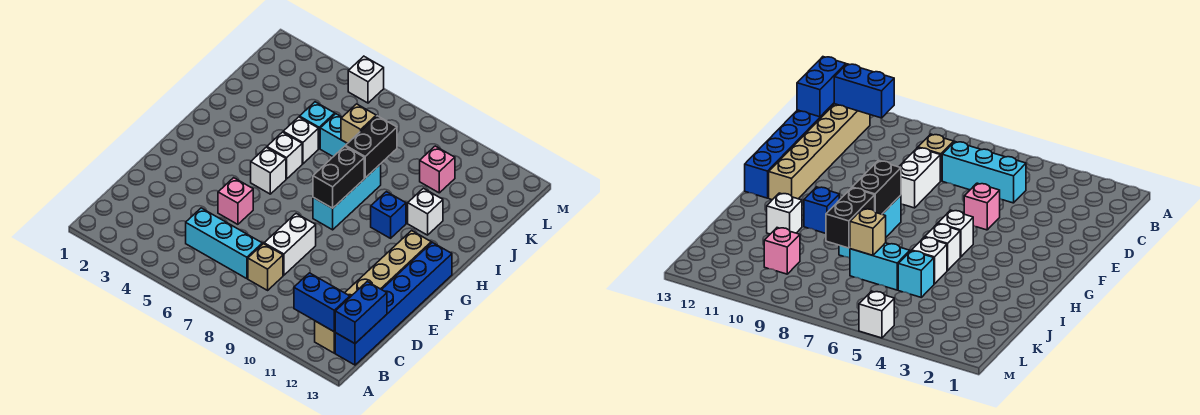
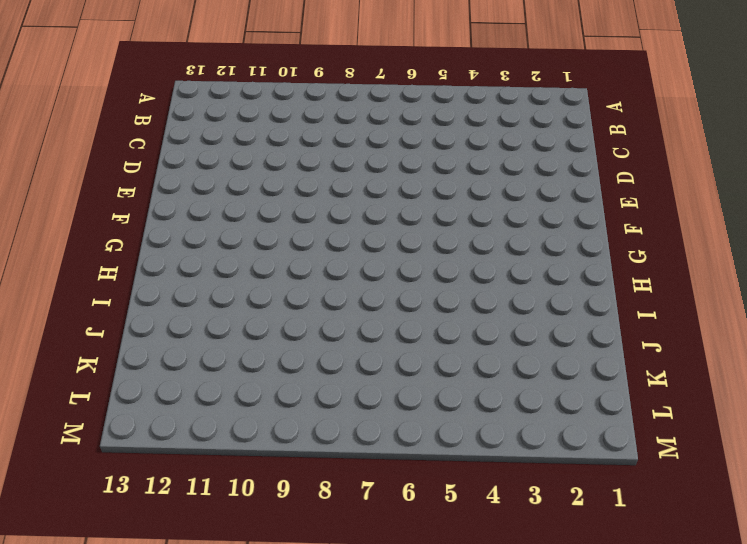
none -> tan brick B12:G12 level 1
none -> blue brick B13:G13 level 1
none -> cyan brick C5:C7 level 1

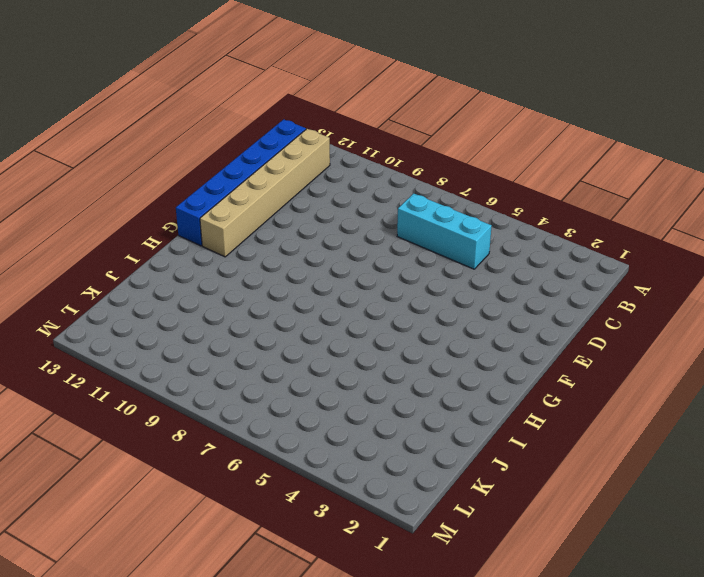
none -> tan brick C8 level 1
none -> white brick D8:E8 level 1
none -> pink brick E5 level 1

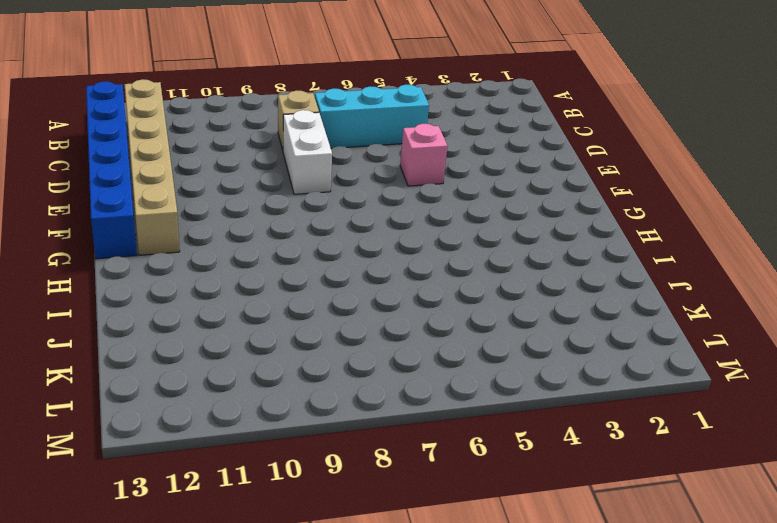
none -> white brick G5 level 1
none -> cyan brick G8:I8 level 1
none -> white brick H5 level 1

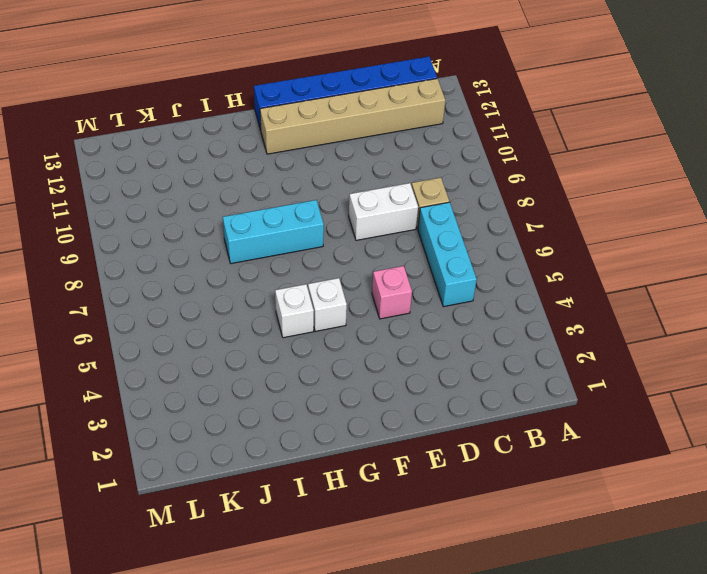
none -> blue brick H10 level 1
none -> white brick I5 level 1
none -> white brick I11 level 1

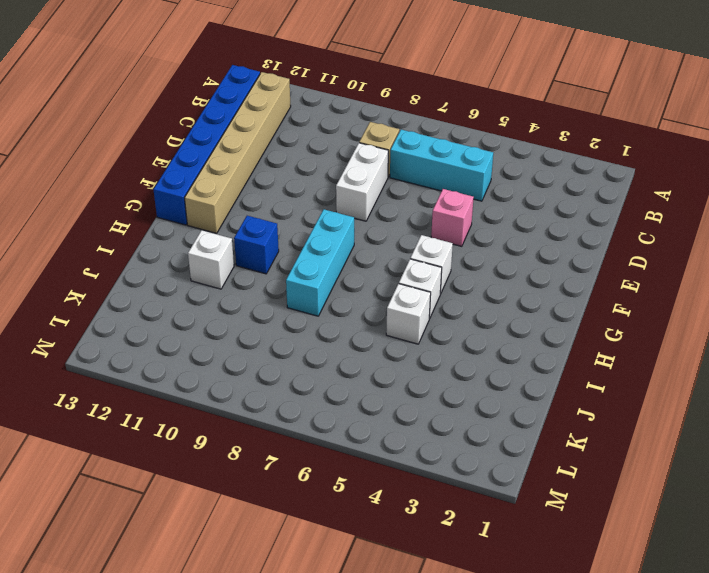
none -> cyan brick J5 level 1
none -> cyan brick J6:J7 level 1
none -> pink brick K10 level 1

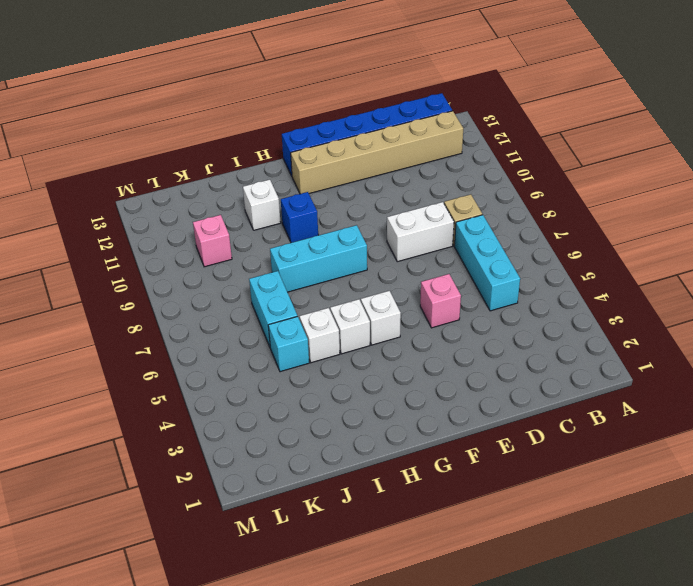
none -> white brick M5 level 1
none -> blue brick B11:B12 level 2
none -> blue brick B13:C13 level 2

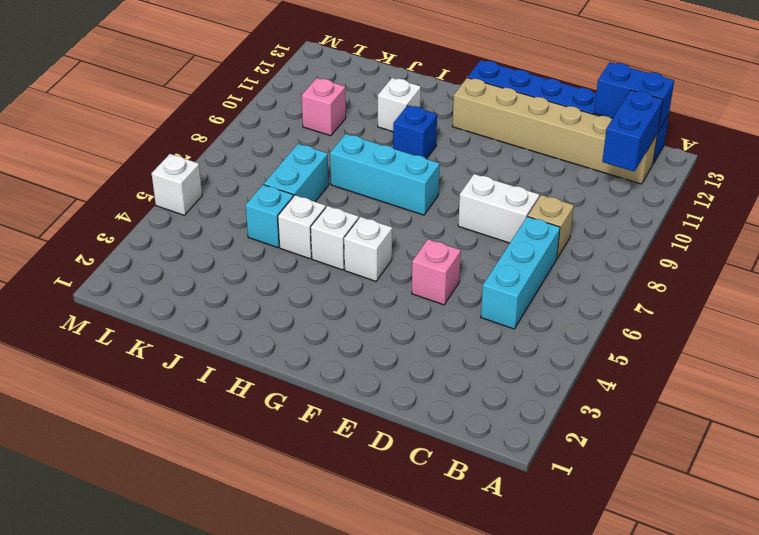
none -> black brick G8:H8 level 2
none -> black brick I8:J8 level 2
none -> tan brick J7 level 2

